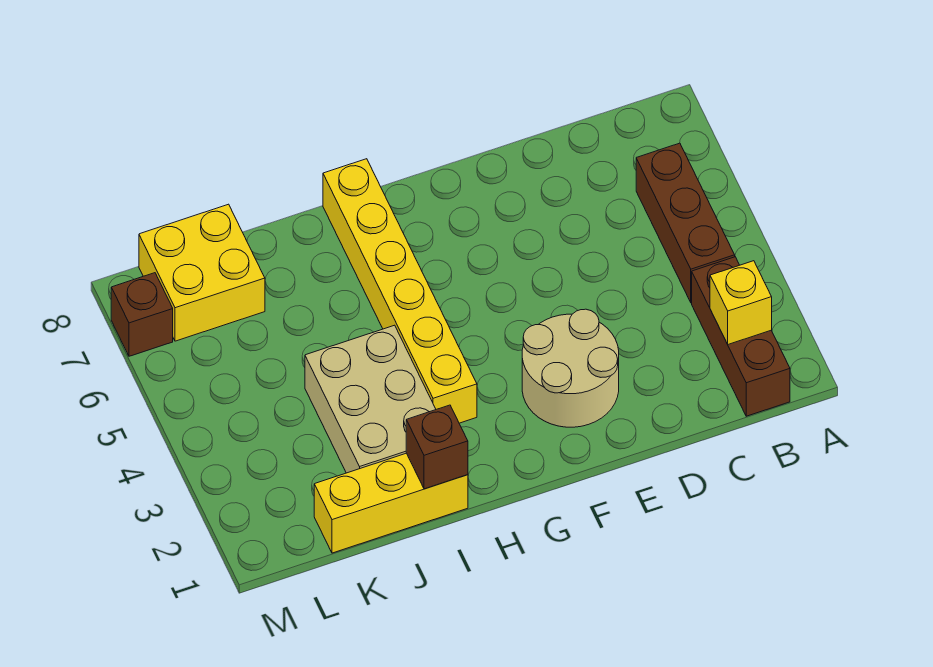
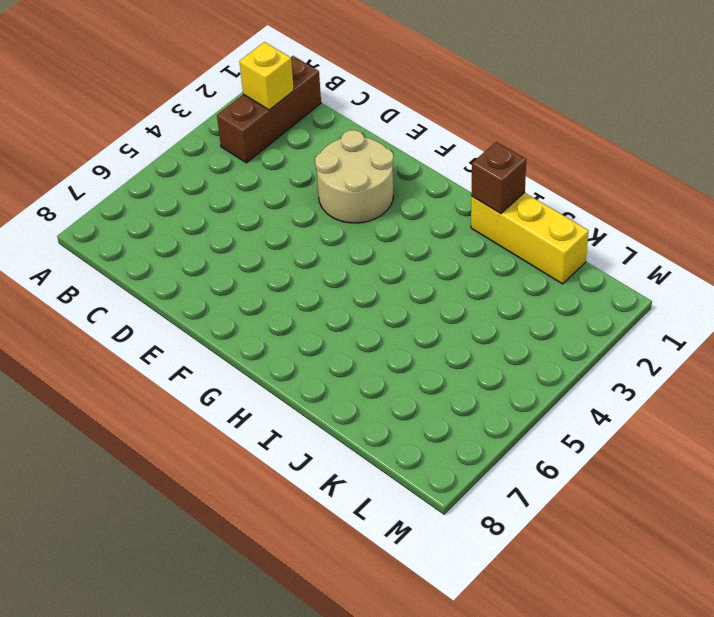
none -> brown brick B4:B6 level 1
none -> yellow brick H3:H8 level 1

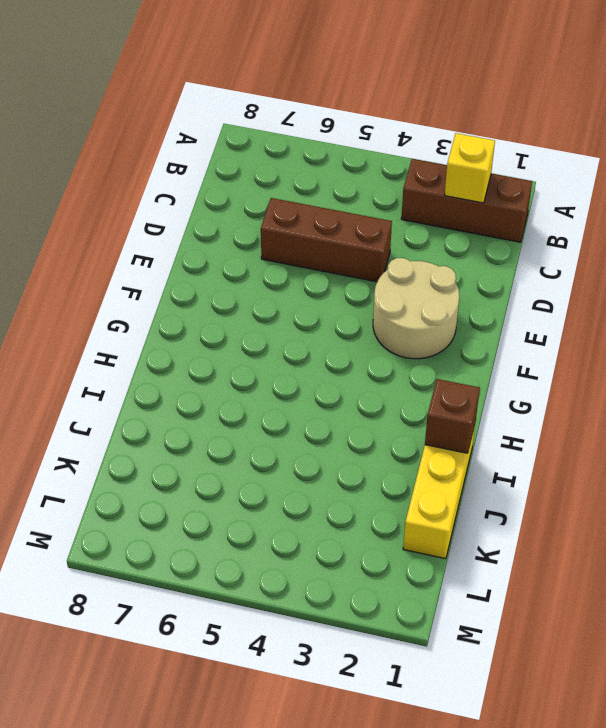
brown brick D4:D6 level 1 -> brown brick B4:B6 level 1
none -> yellow brick H3:H8 level 1
none -> tan brick I2:J4 level 1

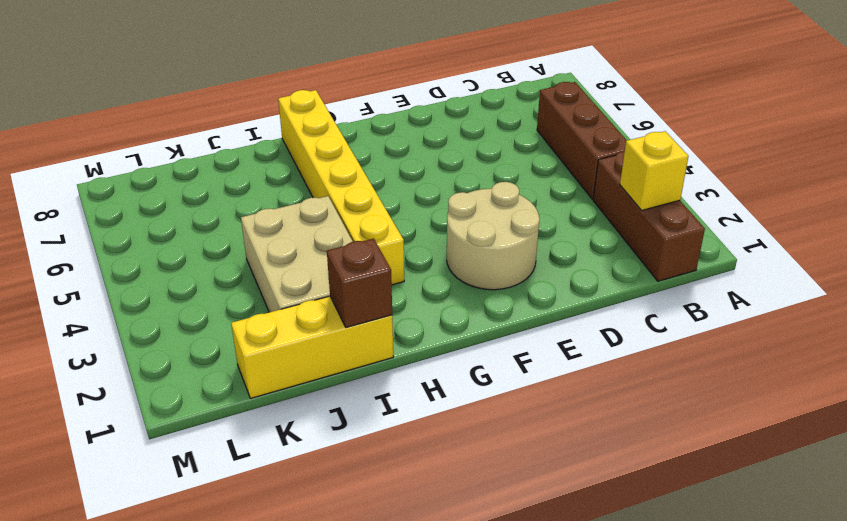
none -> yellow brick K7:L8 level 1
none -> brown brick M7 level 1

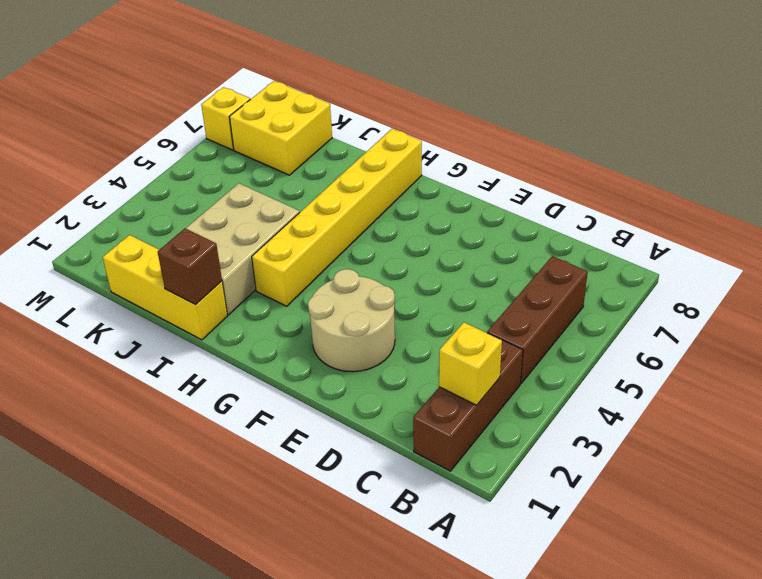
yellow brick M7 level 1 -> brown brick M7 level 1

